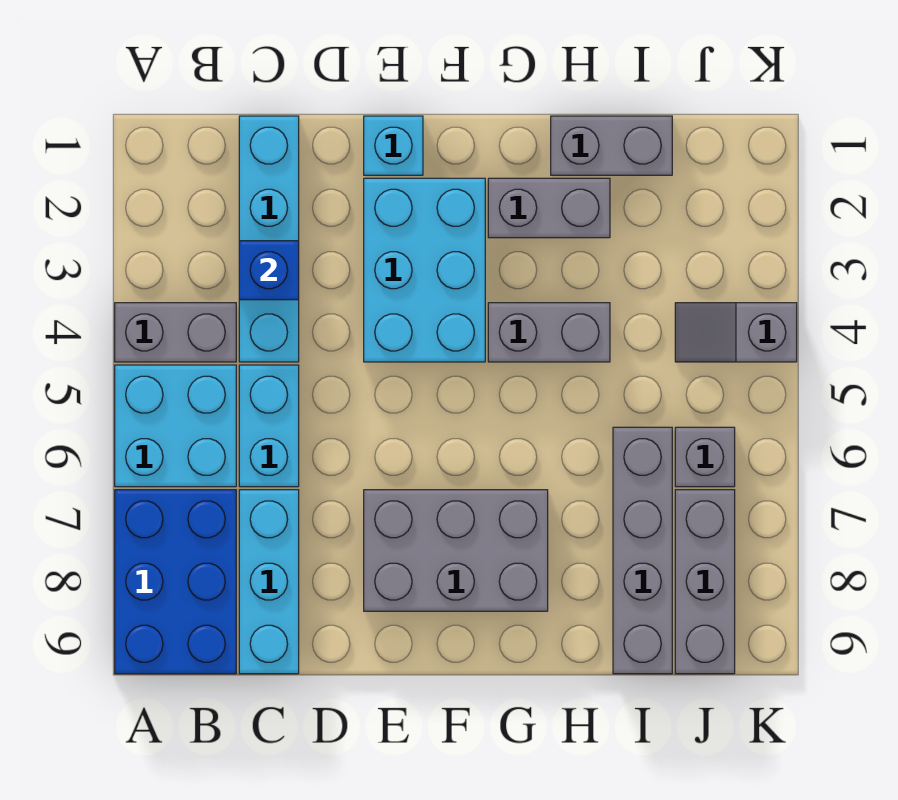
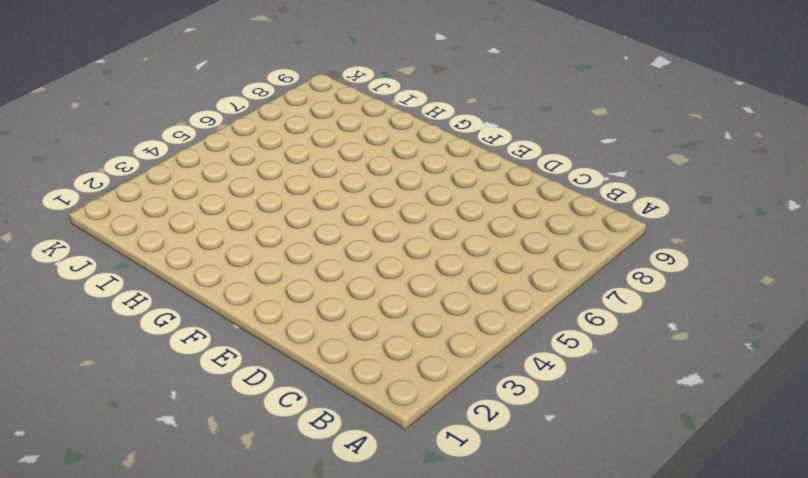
none -> grey brick A4:B4 level 1
none -> cyan brick A5:B6 level 1
none -> blue brick A7:B9 level 1

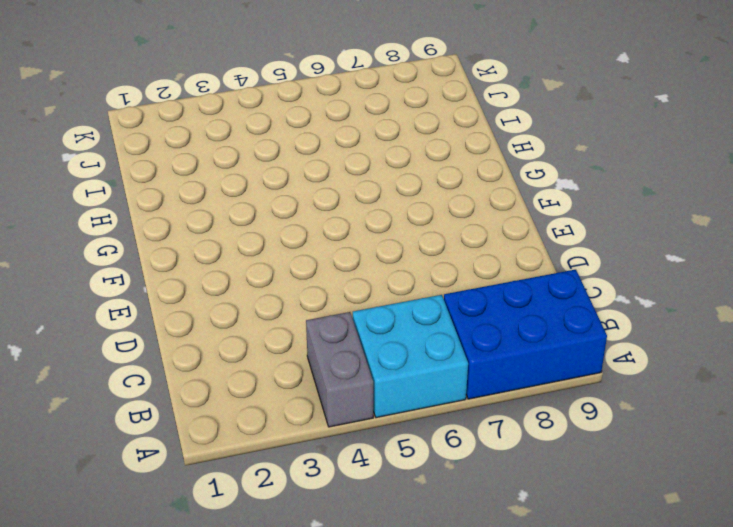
none -> cyan brick C1:C4 level 1
none -> cyan brick C5:C6 level 1
none -> cyan brick C7:C9 level 1

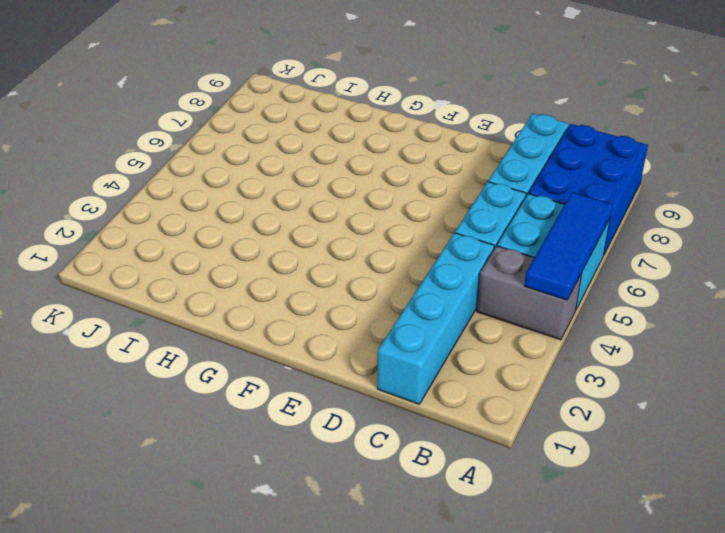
blue tile A4:A6 level 2 -> none
none -> cyan brick E1 level 1
none -> cyan brick E2:F4 level 1
none -> grey brick E7:G8 level 1

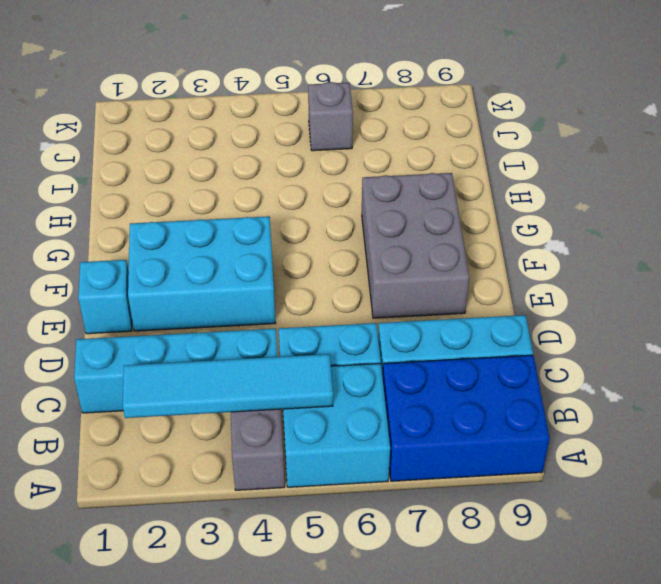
cyan tile B2:B5 level 2 -> none
none -> grey brick G2:H2 level 1
none -> grey brick G4:H4 level 1
none -> grey brick H1:I1 level 1

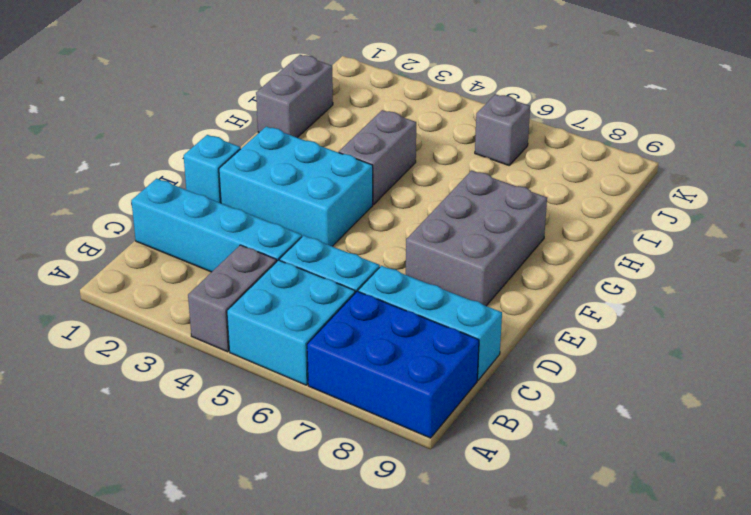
none -> grey brick G2:H2 level 1
none -> grey brick I6:I9 level 1
none -> grey slope J4:K4 level 1 top K

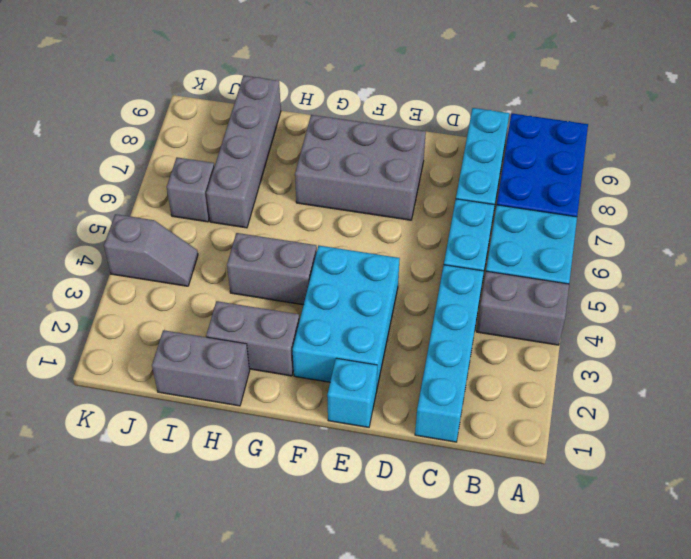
none -> grey brick J7:J9 level 1
none -> blue brick C3 level 2

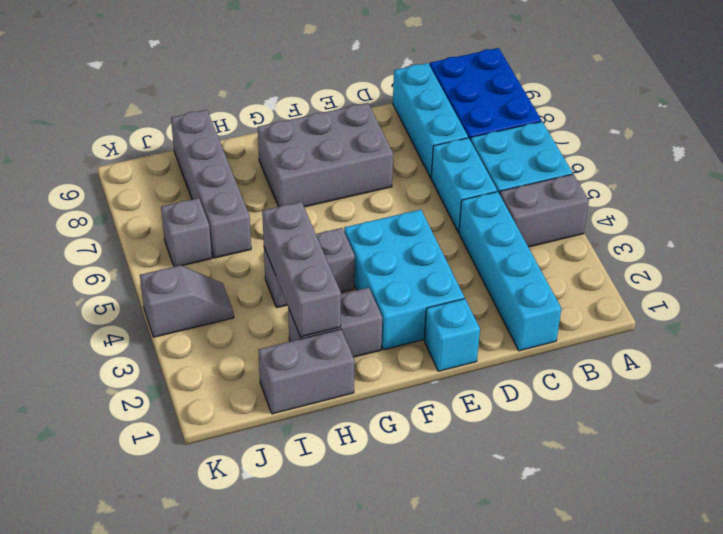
grey brick H2:H4 level 2 -> grey brick J7:J9 level 1
none -> blue brick C3 level 2

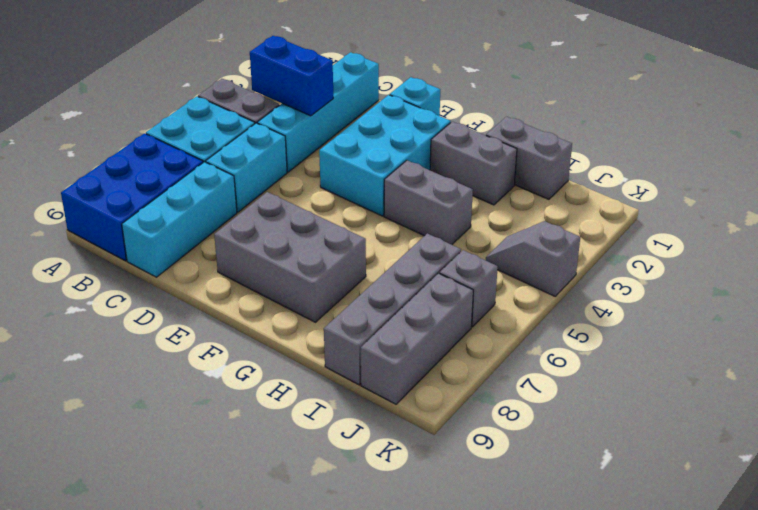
blue brick B3:C3 level 2 -> blue brick C3 level 2

